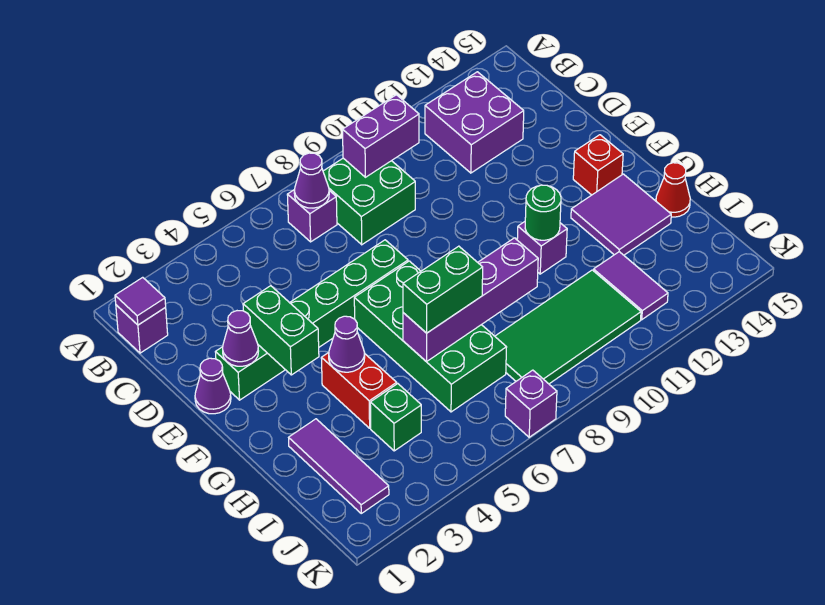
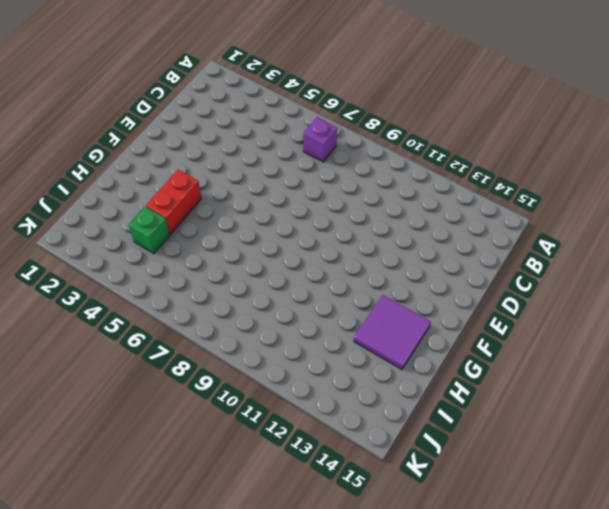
none -> purple brick B1 level 1
none -> green brick B8:C9 level 1
none -> purple brick B12:C13 level 1

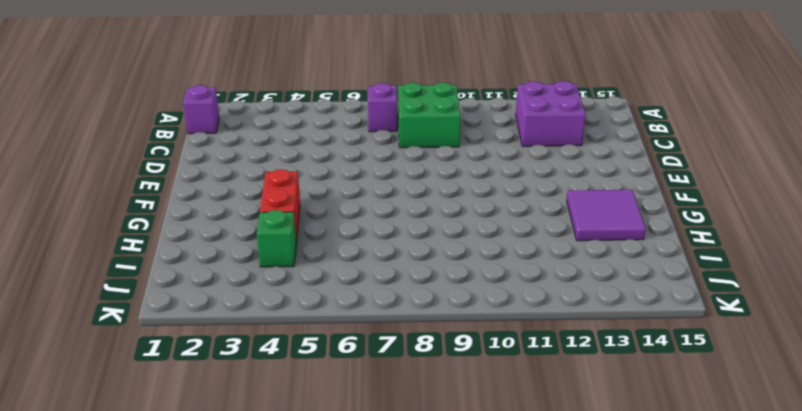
none -> purple cone E1 level 1
none -> green brick E2:E7 level 1
none -> green brick F6:I7 level 1

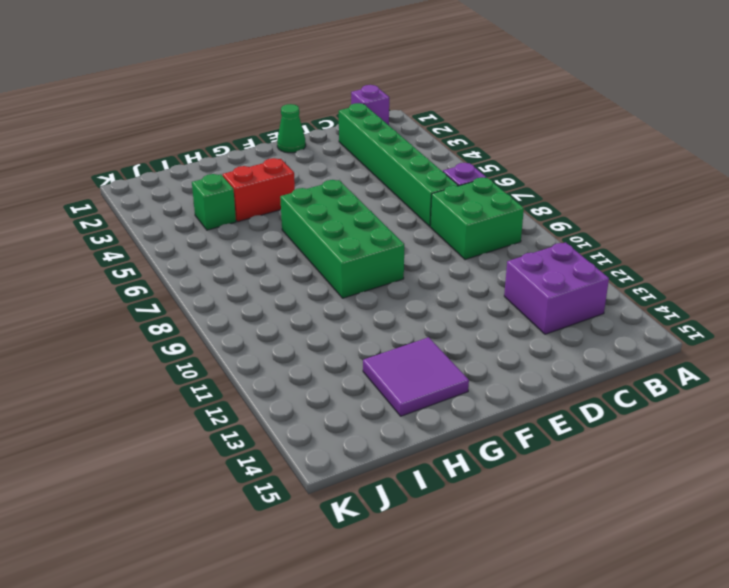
green brick C2:C7 level 1 -> green brick E2:E7 level 1
green cone E1 level 1 -> purple cone E1 level 1
green brick F6:G9 level 1 -> green brick F6:I7 level 1
none -> red brick F14 level 1
none -> purple brick G11 level 1
none -> purple tile H2:J2 level 1

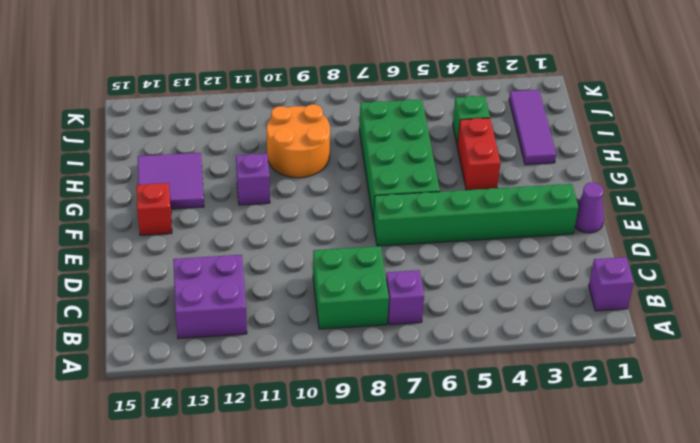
orange round brick H9:I10 level 1 -> green tile I8:J11 level 1
none -> red cone H15 level 1
none -> purple tile I12:J12 level 1
none -> purple brick K7 level 1

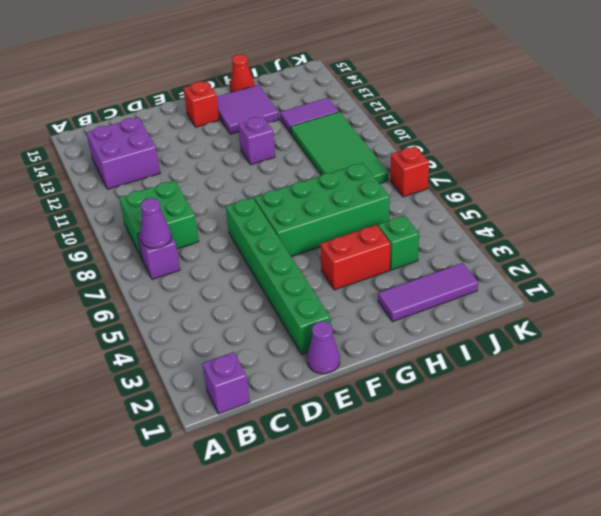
red brick K7 level 1 -> purple brick K7 level 1
none -> purple tile B1 level 2
none -> purple brick B9:B10 level 2
none -> purple cone E2 level 2

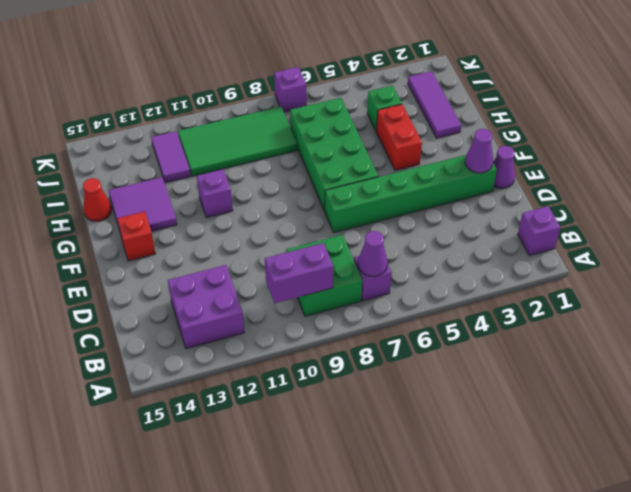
none -> purple tile B1 level 2
none -> green brick E3:F3 level 2
none -> purple cone G4 level 2

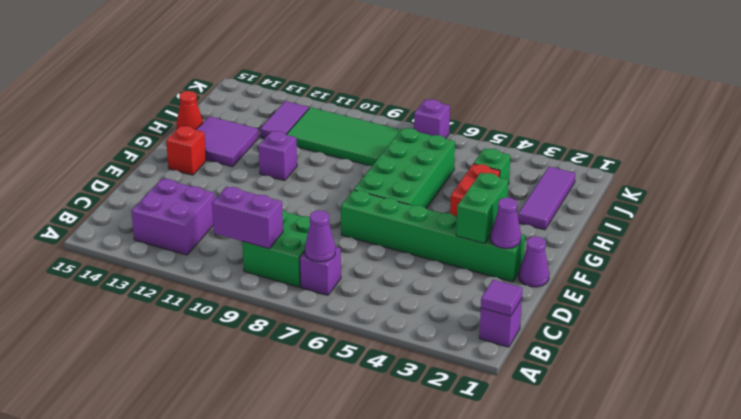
none -> purple cone G4 level 2
none -> green round brick G11 level 2
none -> purple brick H6:H9 level 2

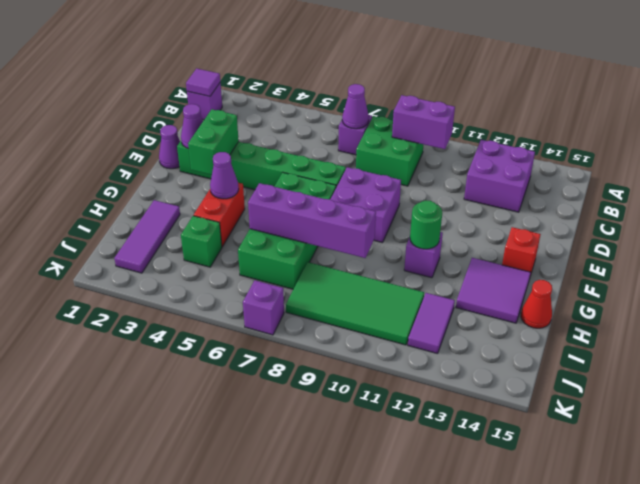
purple brick E8:F9 level 1 -> none
none -> green brick H6:H7 level 3

